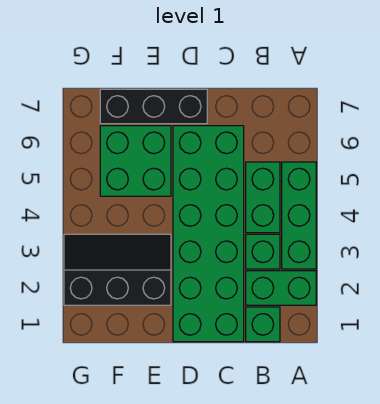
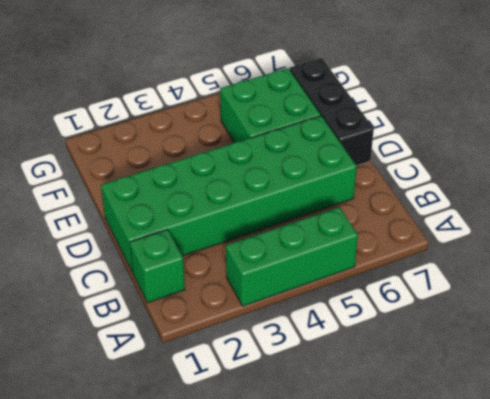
none -> green brick A2:B2 level 1
none -> green brick B3 level 1

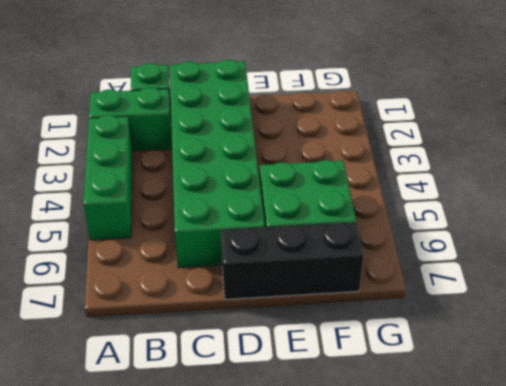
none -> green brick B3 level 1
none -> green brick B4:B5 level 1

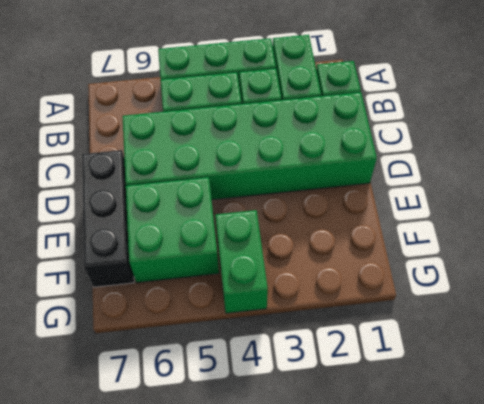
green brick F4:G4 level 1 -> none
none -> black slope E2:G3 level 1 top 2

